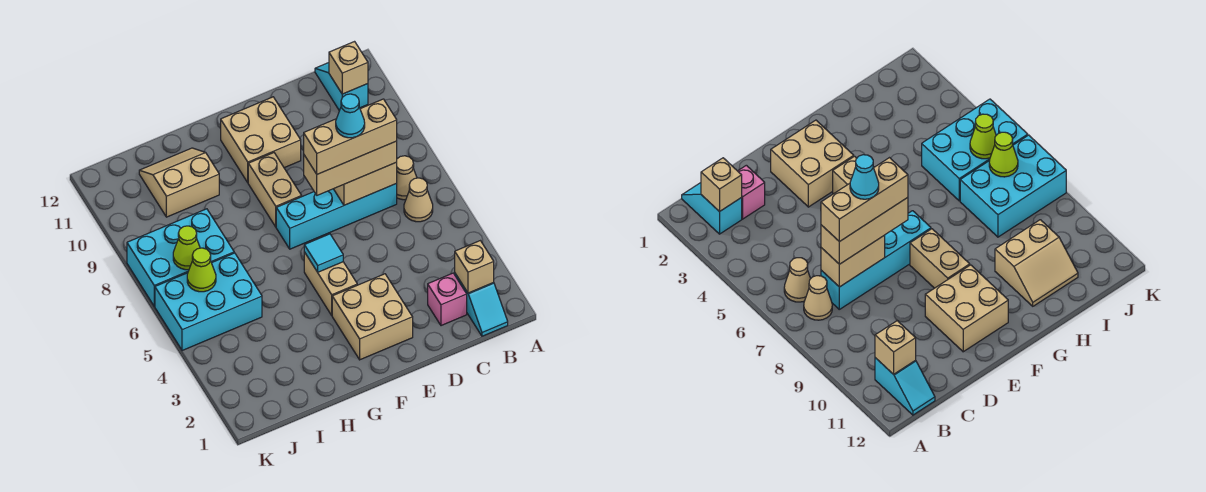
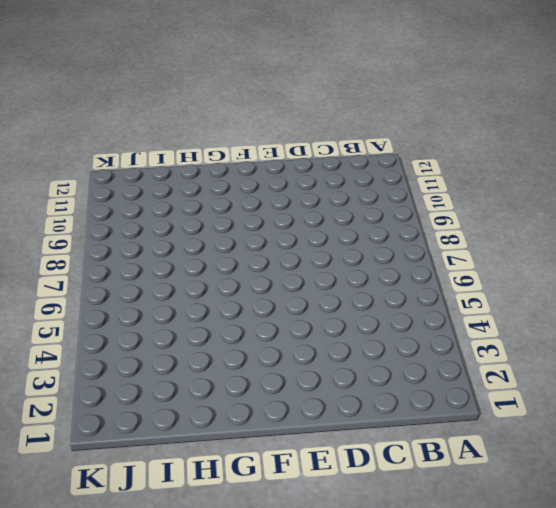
none -> cyan slope B1:B2 level 1 top 2
none -> tan cone B6 level 1
none -> tan cone B7 level 1

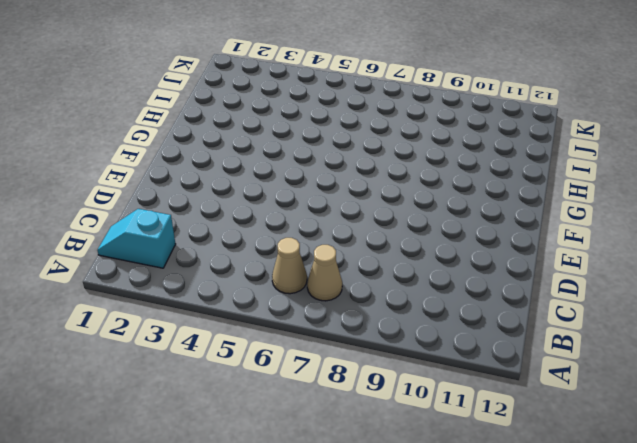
none -> cyan slope B11:B12 level 1 top 11
none -> pink brick C2 level 1
none -> cyan brick C7:F7 level 1

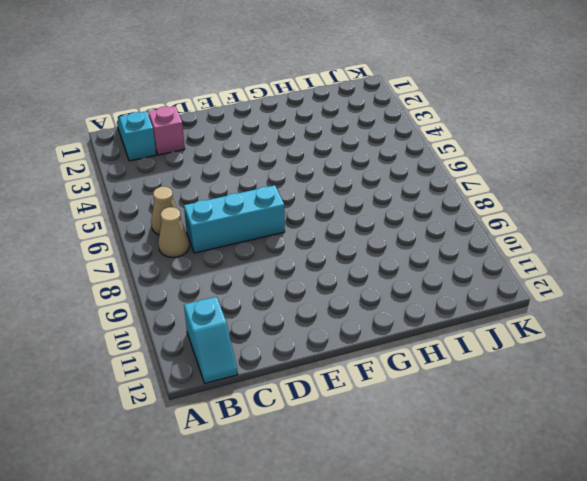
cyan brick C7:E7 level 1 -> cyan brick C7:F7 level 1
none -> tan brick E2:F3 level 1
none -> tan brick E10:F11 level 1
none -> tan brick F4:F5 level 1

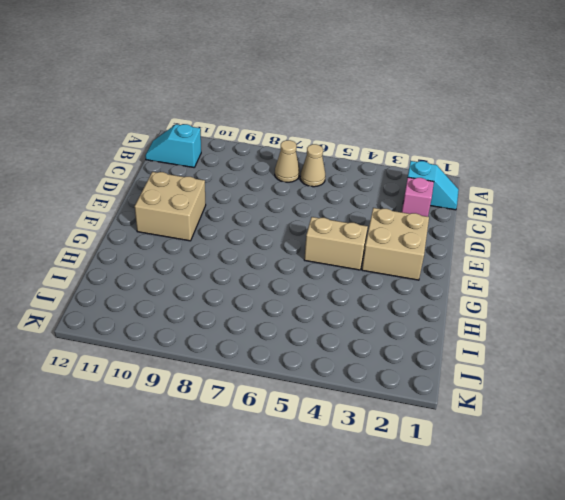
none -> cyan brick C7:F7 level 1
none -> tan brick F8:F9 level 1
none -> tan slope H10:I11 level 1 top 10

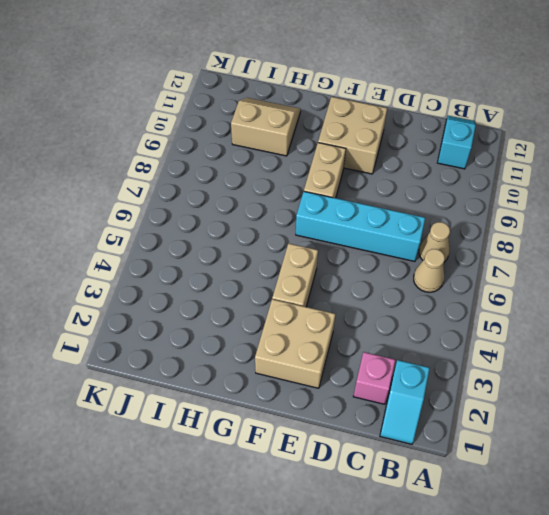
none -> cyan brick I5:K6 level 1
none -> cyan brick I7:K8 level 1
none -> tan brick B2 level 2

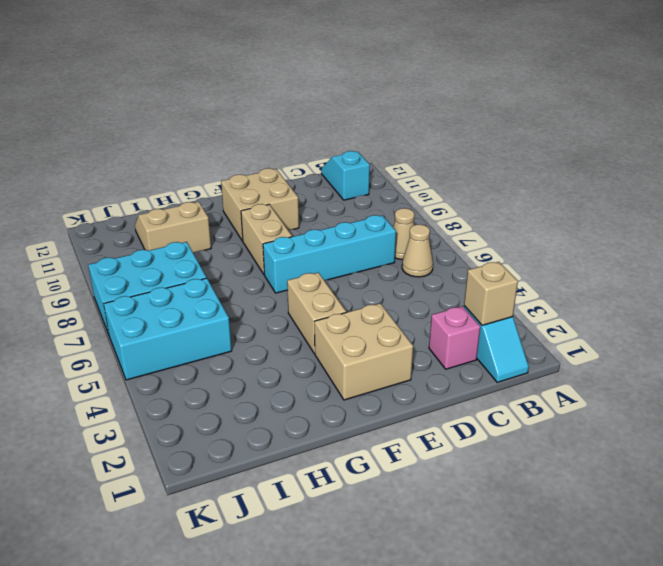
none -> tan brick B11 level 2
none -> tan brick C7:D7 level 2
none -> cyan tile F5 level 2

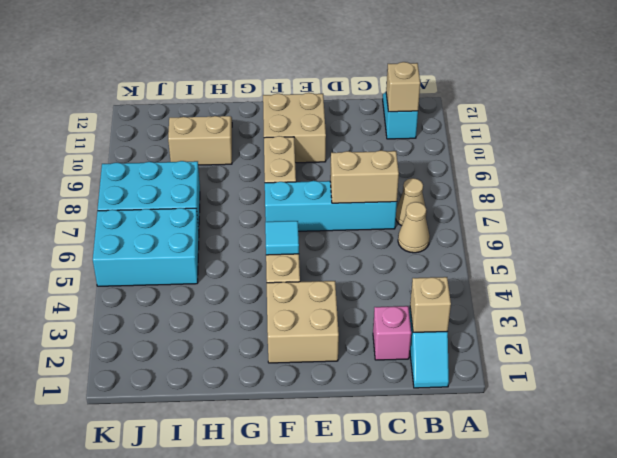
none -> lime cone J6 level 2
none -> lime cone J7 level 2
none -> tan brick C7:E7 level 3

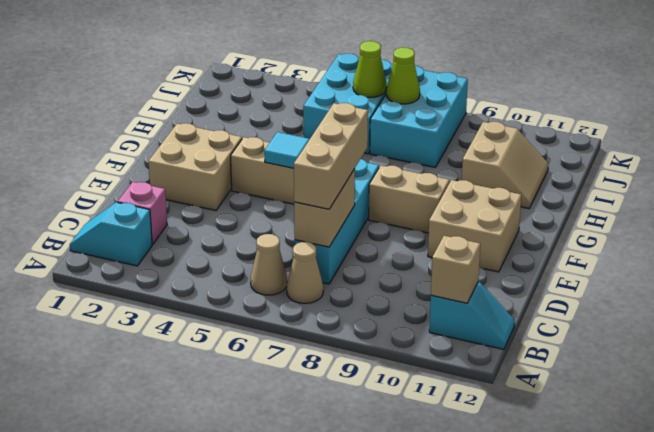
none -> tan brick B2 level 2
none -> tan brick C7:E7 level 4
none -> cyan cone D7 level 5

